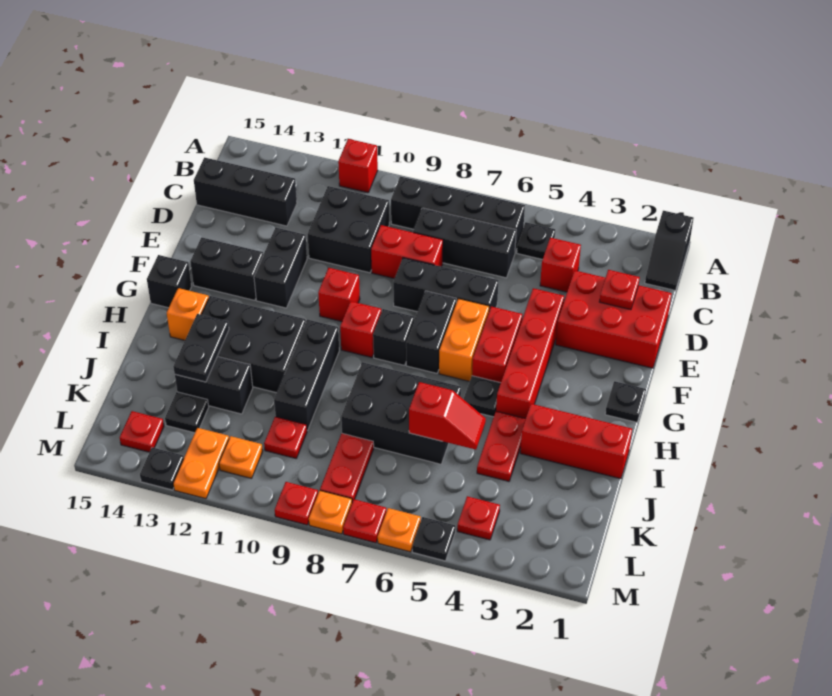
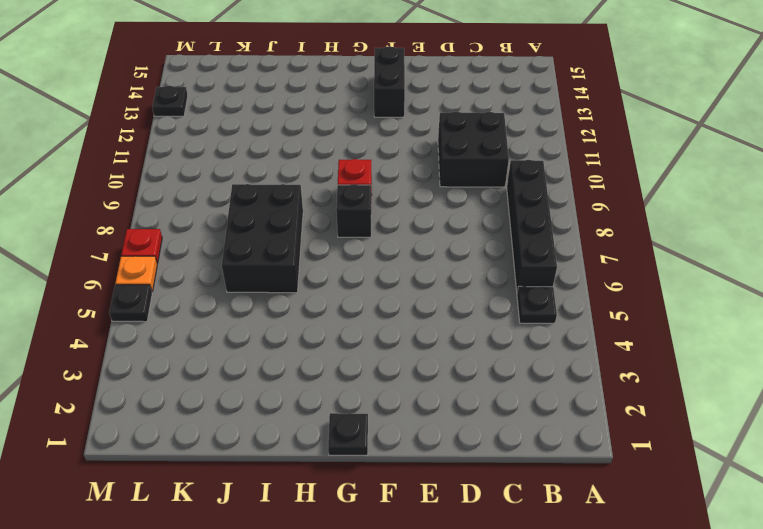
none -> black slope A1:B1 level 1 top A
none -> red brick A11 level 1
none -> red brick C4 level 1
none -> black brick C6:C8 level 1

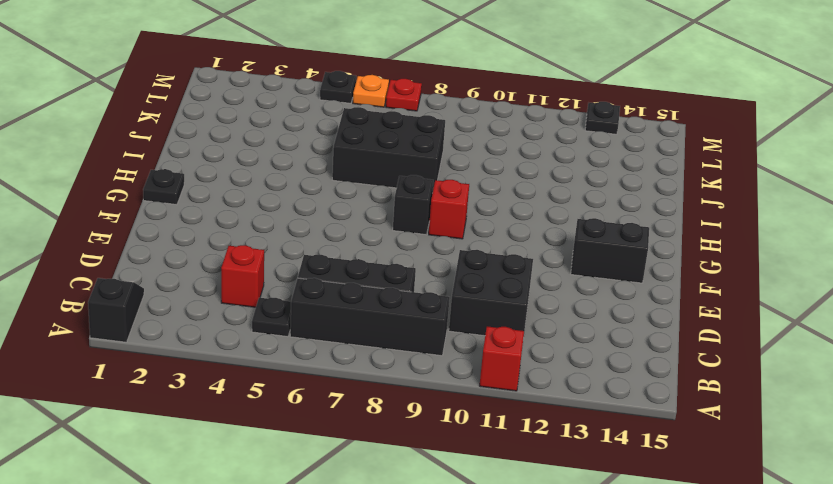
none -> black brick C13:C15 level 1
none -> red brick D1:E3 level 1
none -> red brick D8:D9 level 1
none -> red brick E4:H4 level 1

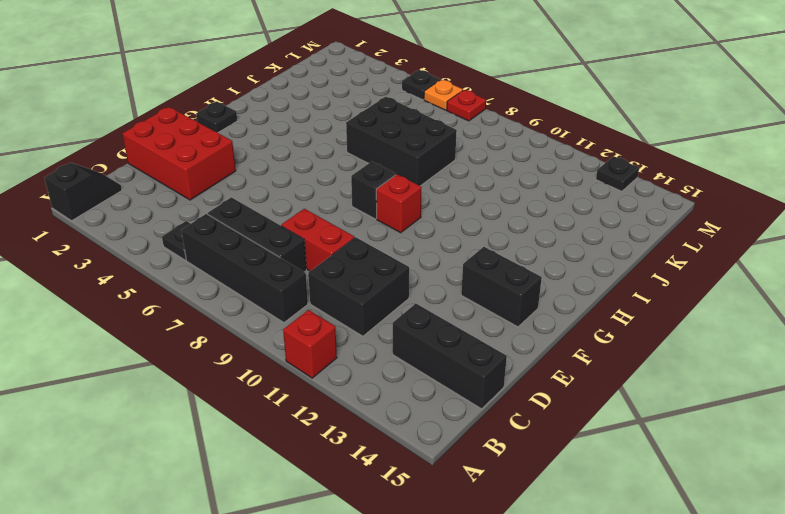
none -> red brick C4 level 1
none -> red brick E4:H4 level 1
none -> black brick E6:E8 level 1
none -> black brick E12:F12 level 1

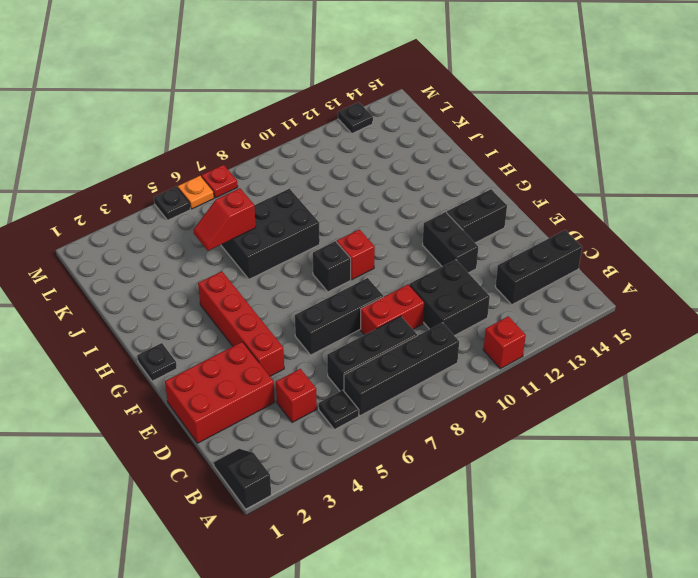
none -> red brick F5:G5 level 1
none -> orange brick F6:G6 level 1
none -> black brick F7:G7 level 1
none -> red brick F10 level 1

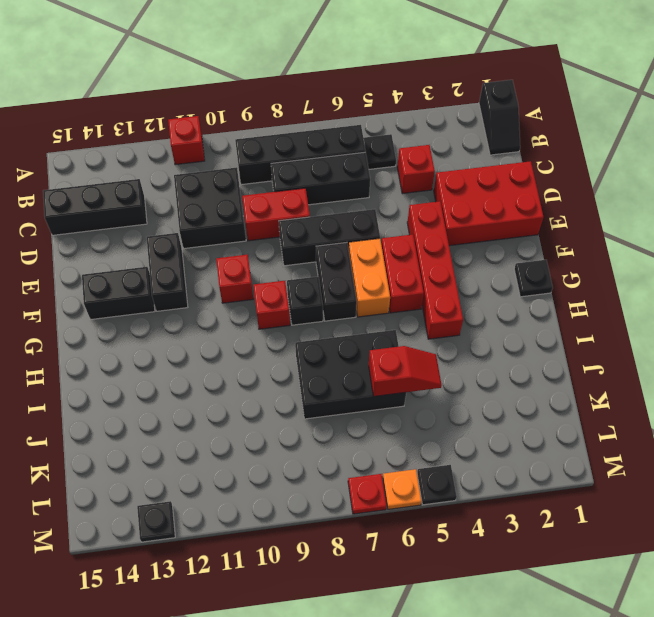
none -> black brick G15 level 1
none -> black plate H5 level 1
none -> black brick H10:J10 level 1
none -> black brick H11:I13 level 1

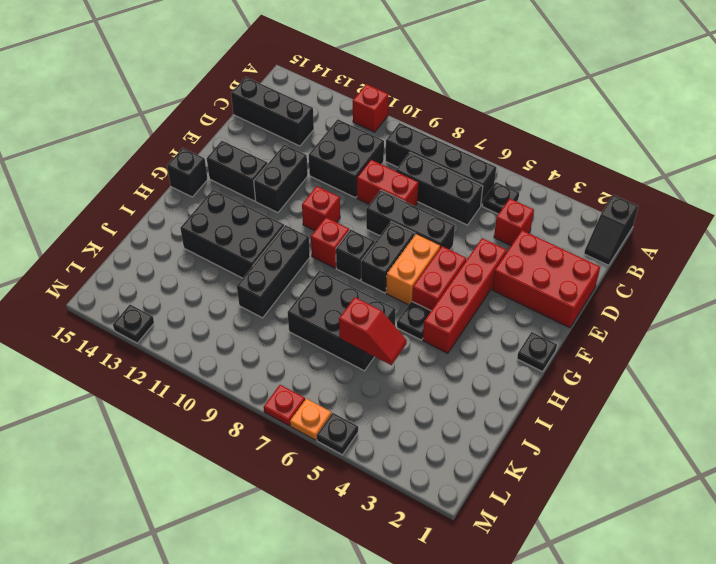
none -> orange brick H14 level 1
none -> red brick I1:I3 level 1
none -> red plate I4:J4 level 1
none -> black brick J12:J13 level 1

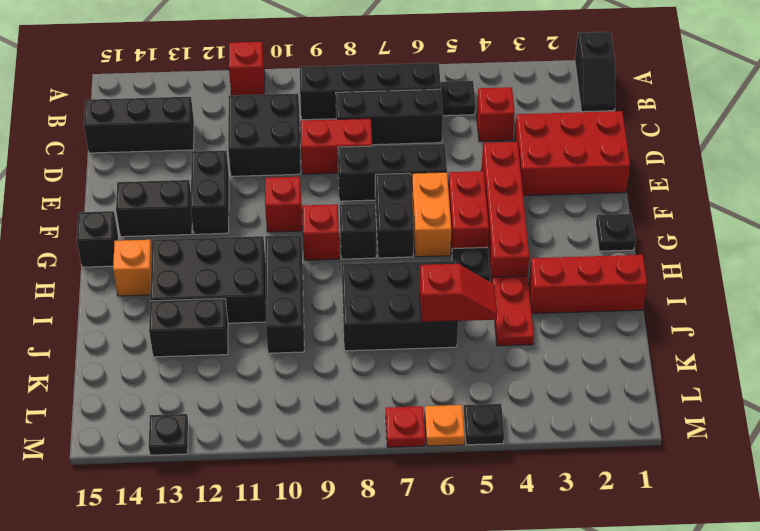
none -> red plate K8:L8 level 1
none -> red plate K10 level 1
none -> black plate K13 level 1
none -> red plate L4 level 1

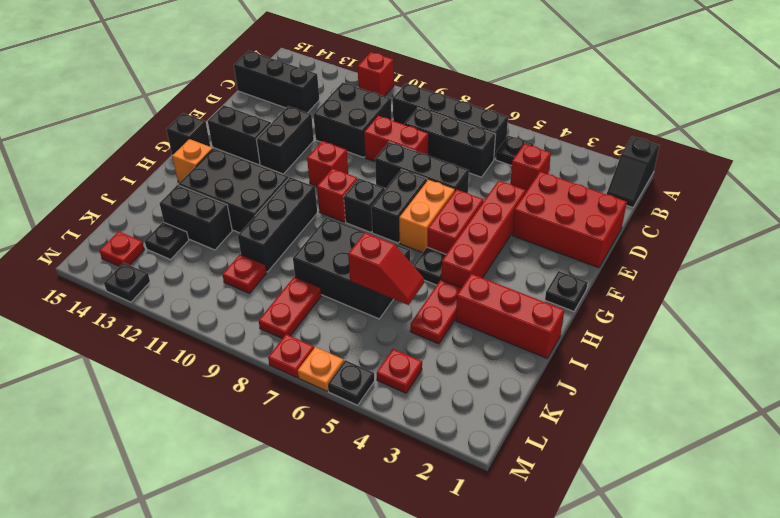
none -> orange plate L11 level 1
none -> orange plate L12:M12 level 1
none -> orange plate M8 level 1
none -> red plate M9 level 1

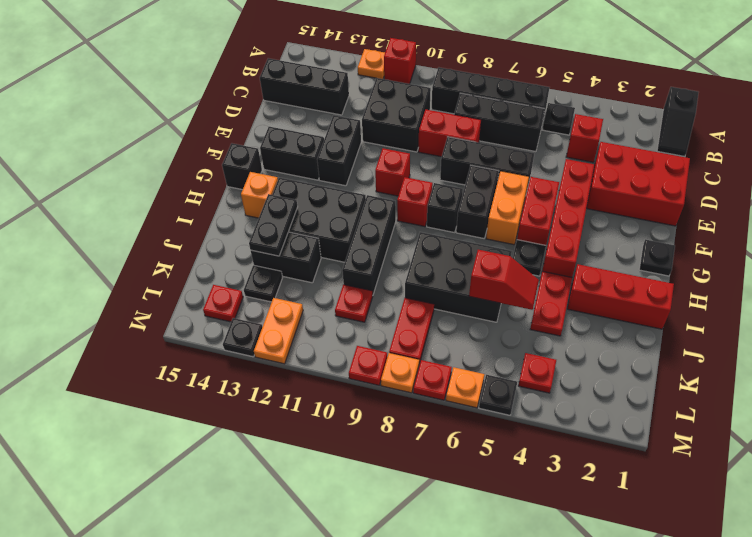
orange plate A12 level 1 -> orange plate L11 level 1
none -> red plate D2 level 2

